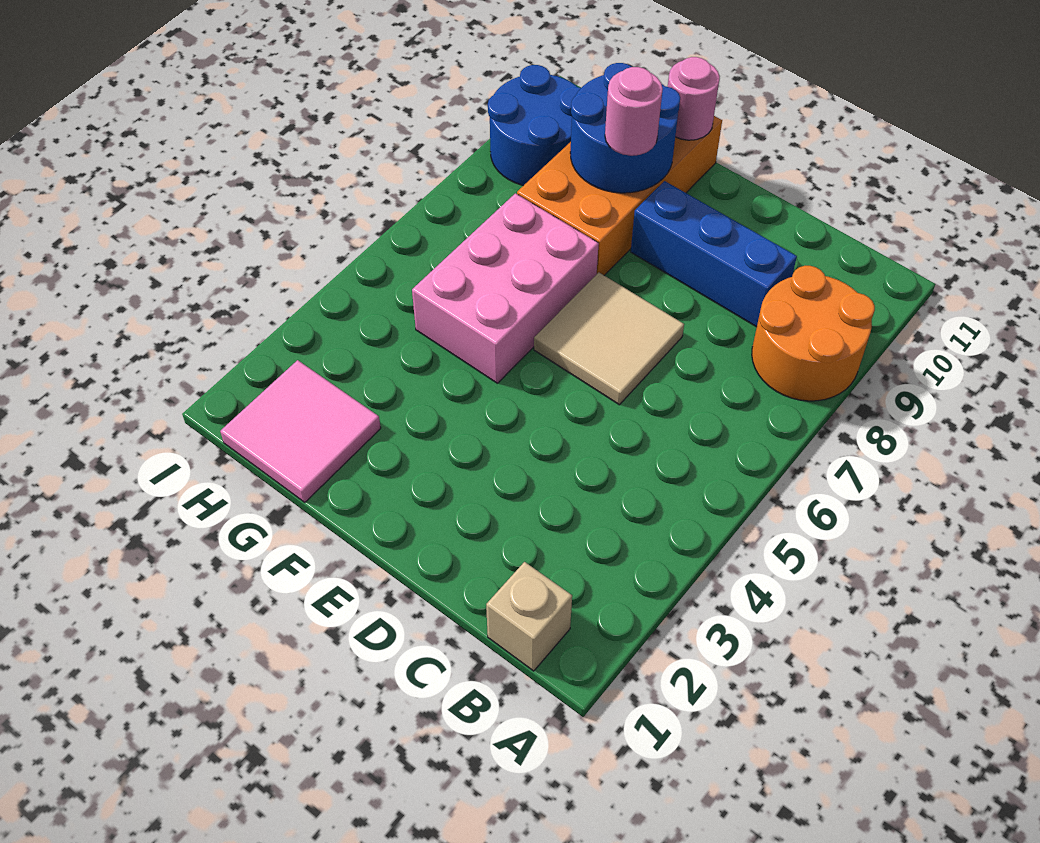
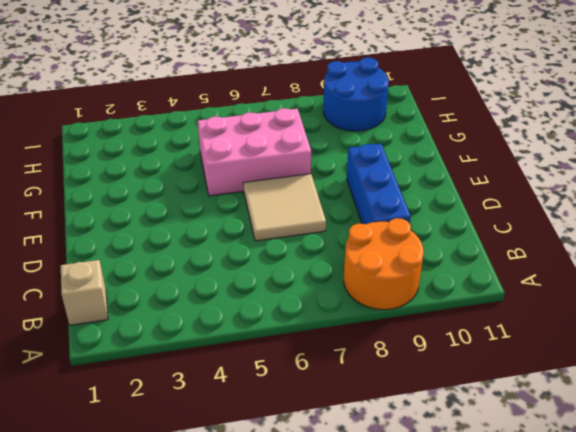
none -> orange brick F8:G11 level 1
none -> pink tile G1:H2 level 1

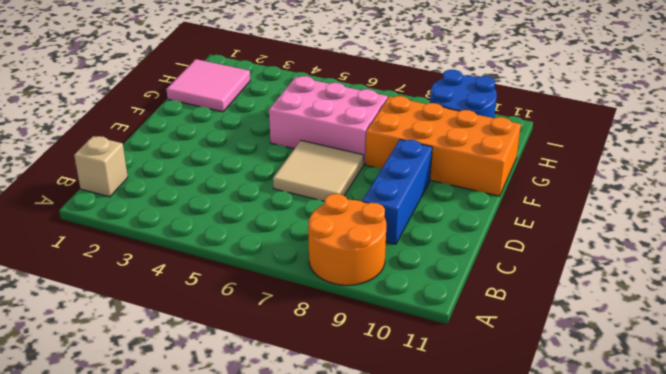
none -> blue round brick F9:G10 level 2
none -> pink round brick F11 level 2

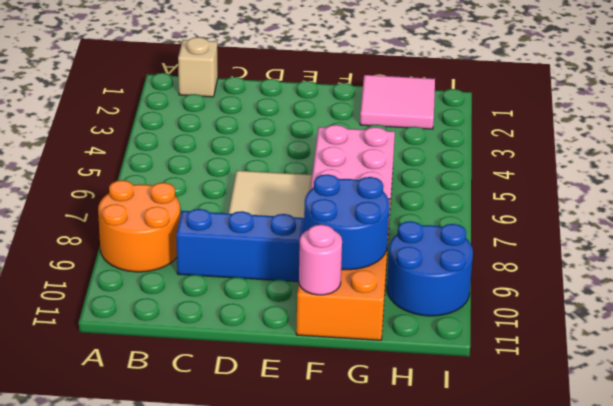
none -> pink round brick F9 level 3

